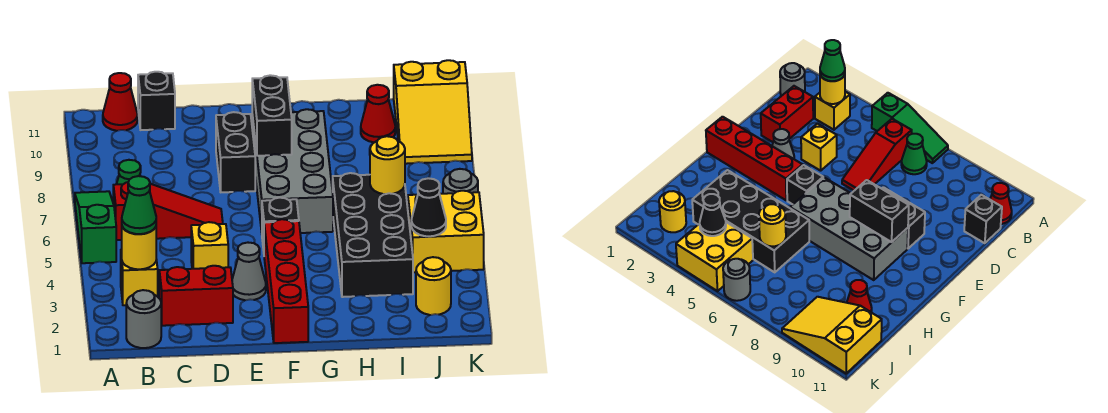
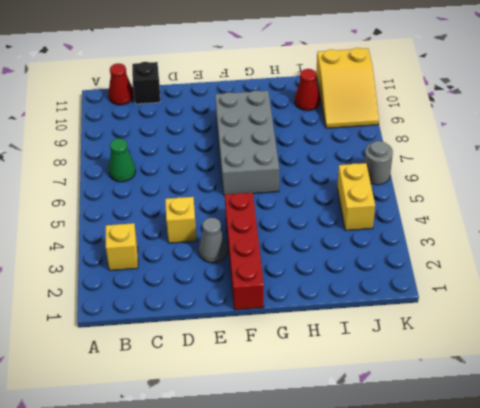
yellow brick J4:J5 level 1 -> yellow brick J4:K5 level 1
none -> green slope A5:A7 level 1 top 5
none -> grey round brick B1 level 1
none -> red slope B6:D6 level 1 top B

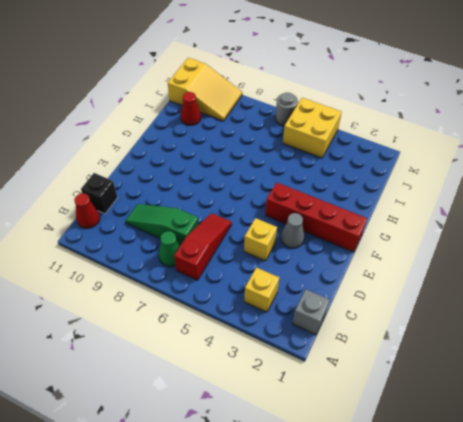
grey brick B1 level 1 -> grey round brick B1 level 1
green slope C7:C9 level 1 top 7 -> green slope A5:A7 level 1 top 5
none -> red brick C2:D2 level 1
none -> black brick E8:E9 level 1
none -> black brick F5 level 1

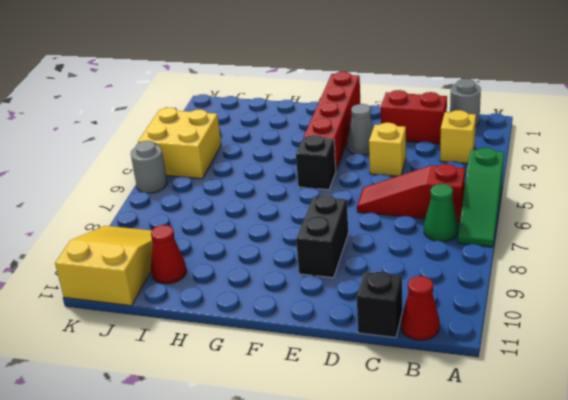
none -> grey brick F6:G9 level 1
none -> black brick H3:I6 level 1
none -> yellow round brick J2 level 1

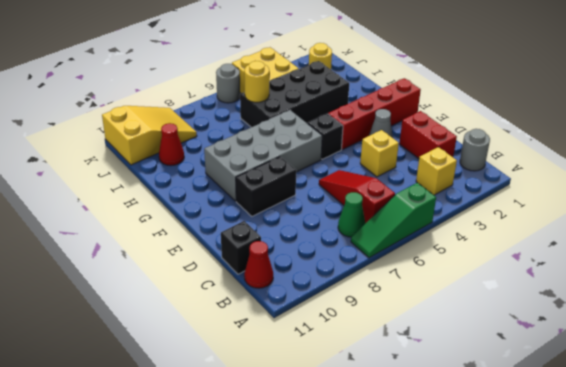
none -> yellow round brick B3 level 2
none -> black brick F8:F9 level 2
none -> black cone J4 level 2

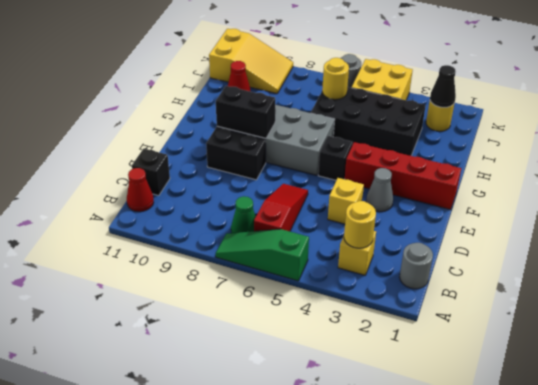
black cone J2 level 2 -> black cone J4 level 2
none -> red brick C2:D2 level 1
none -> green cone B3 level 3

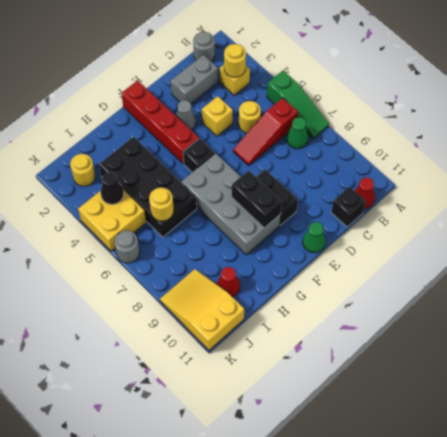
grey brick C2:D2 level 1 -> red brick C2:D2 level 1
yellow round brick C5 level 1 -> none
green cone E11 level 1 -> green cone B3 level 3

